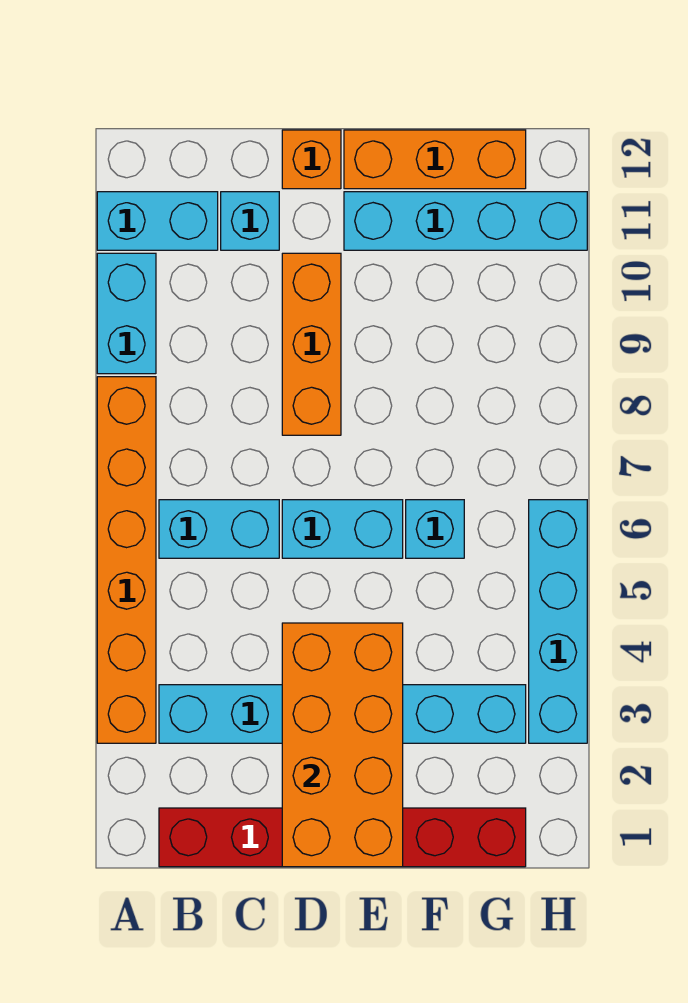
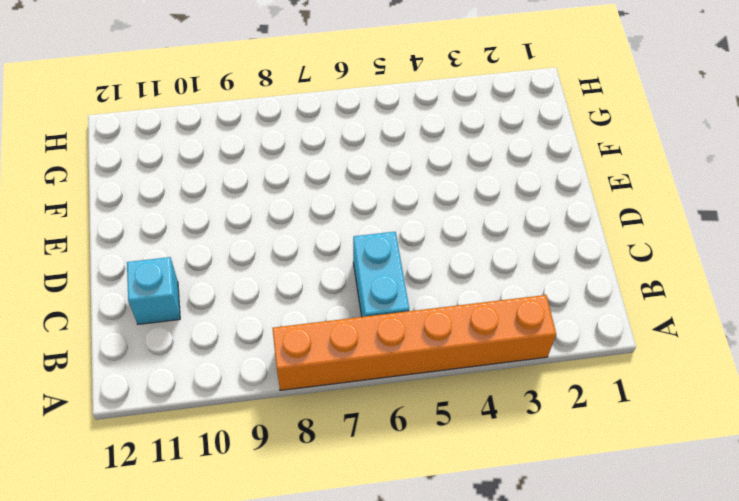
none -> cyan brick A9:A10 level 1
none -> cyan brick A11:B11 level 1
none -> red brick B1:G1 level 1

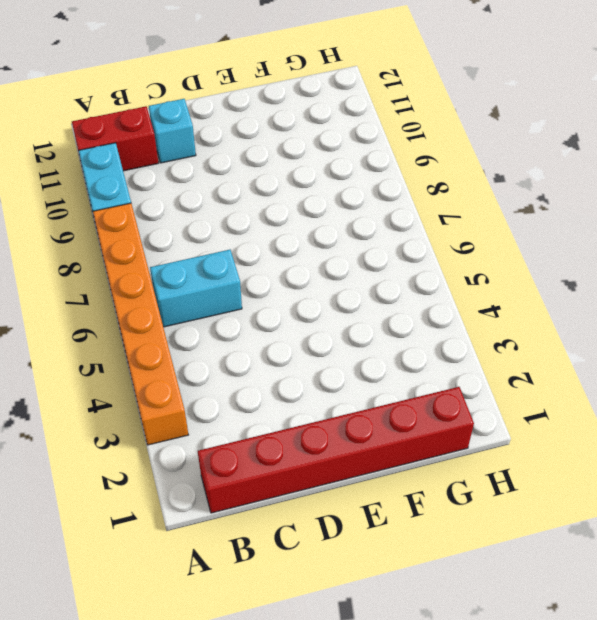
red brick A11:B11 level 1 -> cyan brick A11:B11 level 1
none -> cyan brick B3:G3 level 1
none -> cyan brick D6:E6 level 1
none -> orange brick D8:D10 level 1

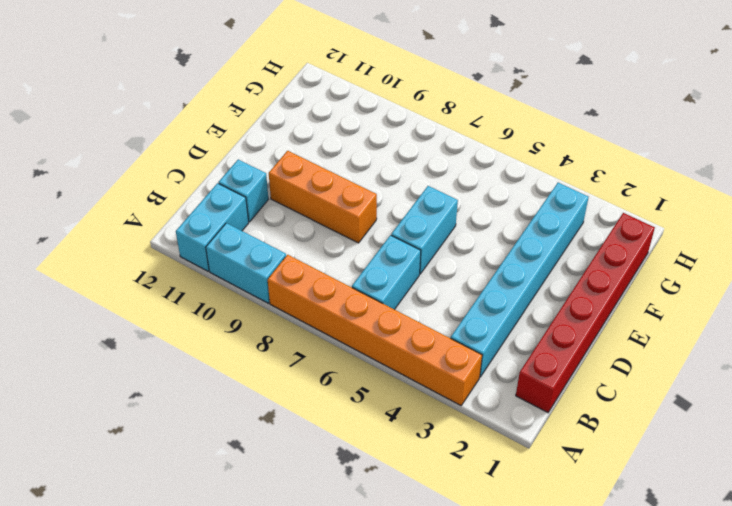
none -> orange brick D12 level 1
none -> cyan brick E11:H11 level 1
none -> orange brick E12:G12 level 1

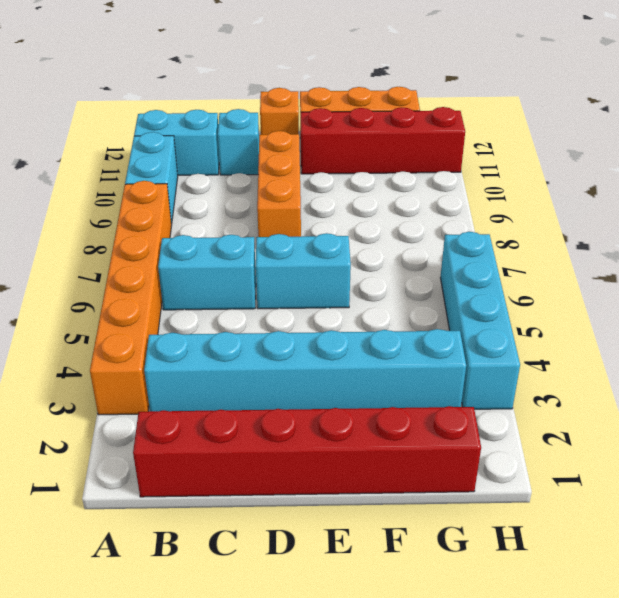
red brick E11:H11 level 1 -> cyan brick E11:H11 level 1
none -> cyan brick F6 level 1
none -> orange brick D1:E4 level 2

